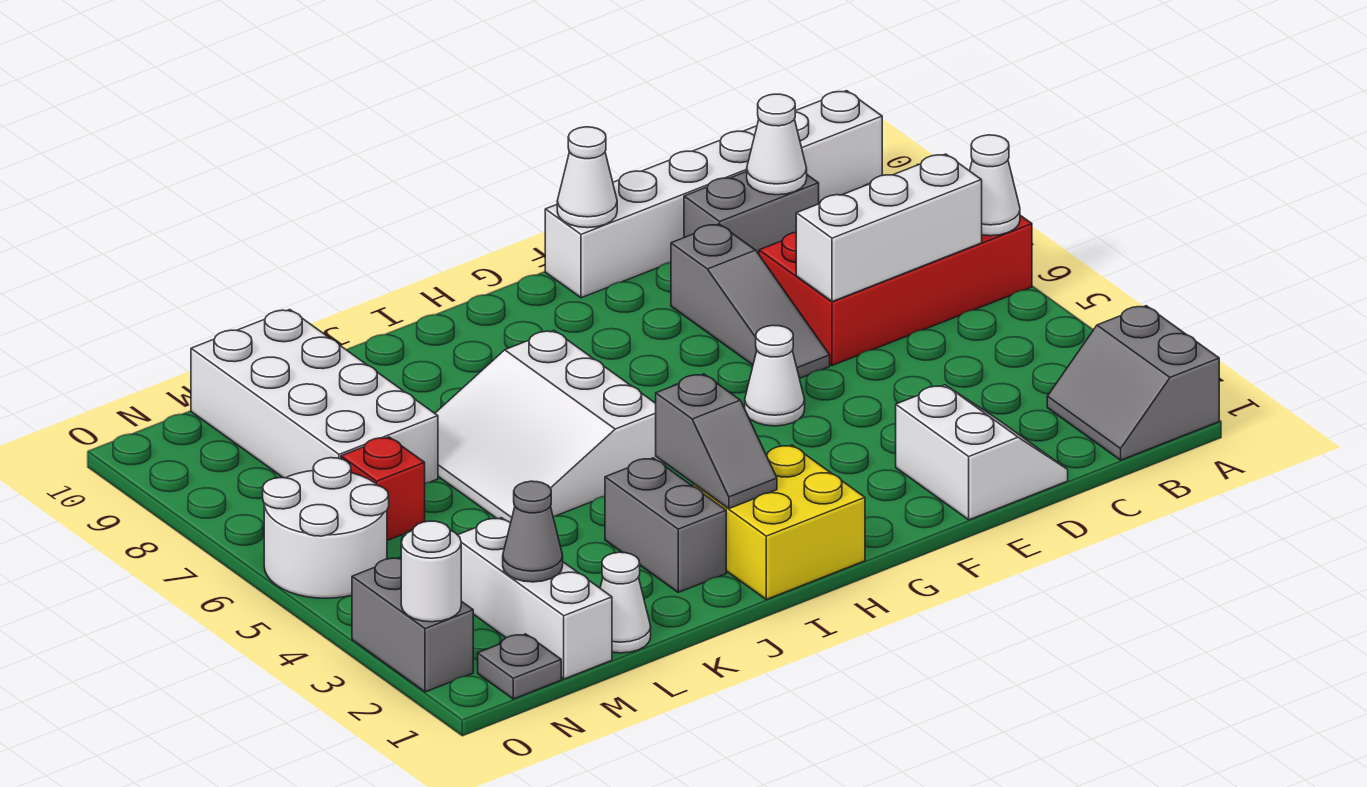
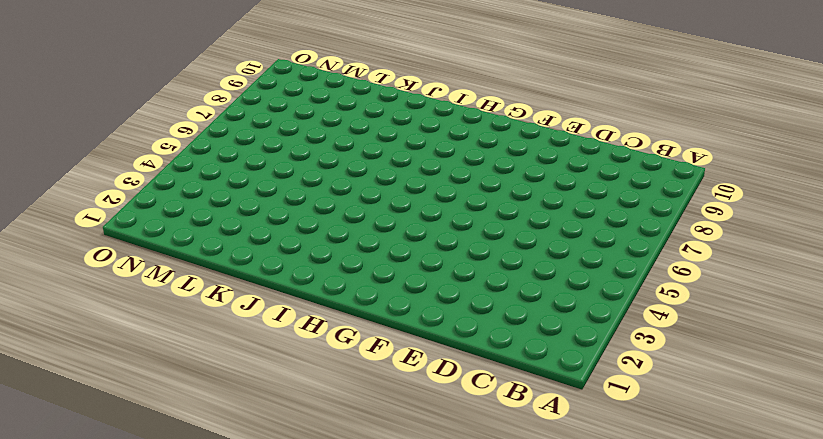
none -> grey slope A1:B2 level 1 top A
none -> red brick A6:D7 level 1
none -> white brick A10:F10 level 1

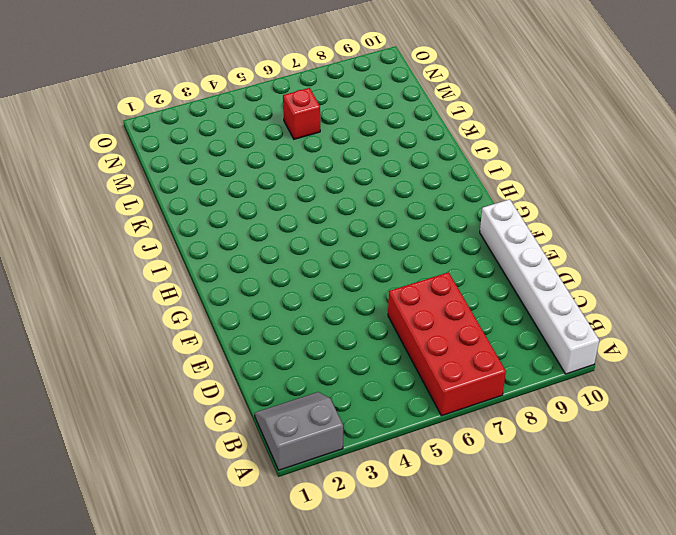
none -> grey brick C9:D9 level 1
none -> white slope D1:E2 level 1 top E
none -> grey slope E6:E8 level 1 top 8

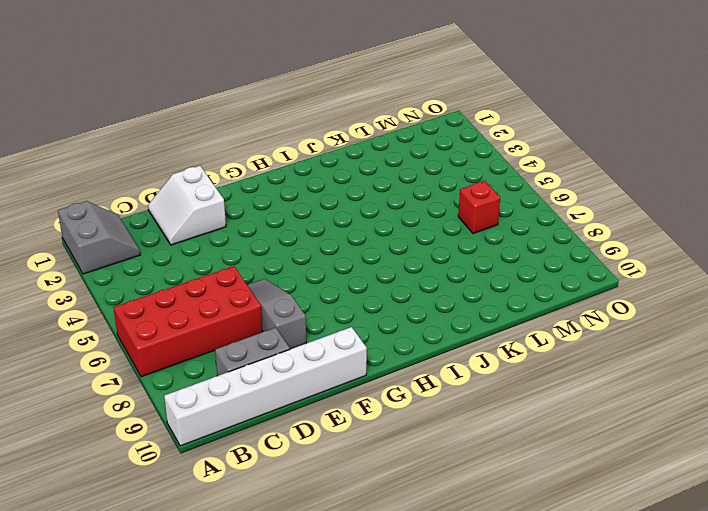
none -> white cone F5 level 1
none -> yellow brick H1:I2 level 1
none -> white slope I5:K7 level 1 top I

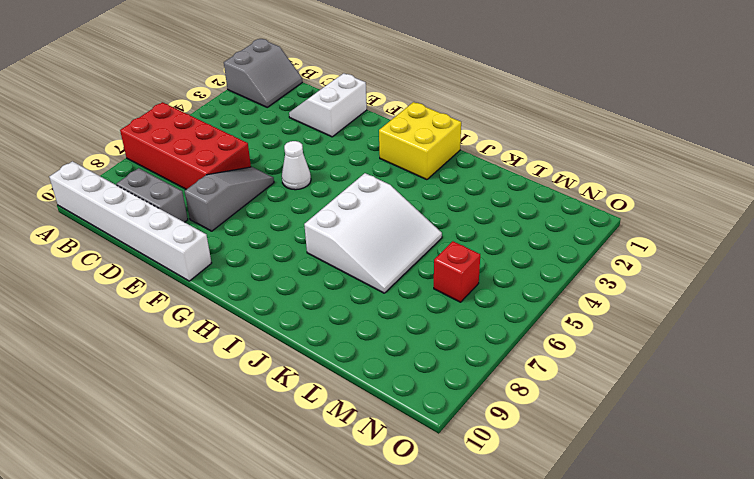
none -> grey brick J2:J3 level 1
none -> white cone L1 level 1
none -> white brick L7:M10 level 1

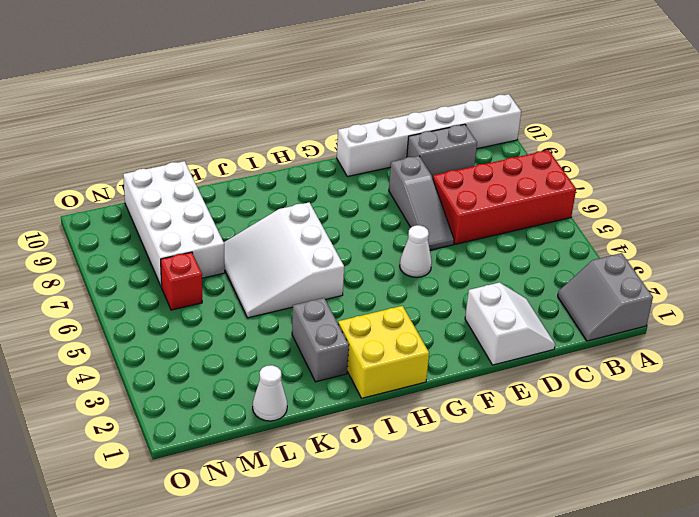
none -> white brick M1:M3 level 1
none -> grey plate N1 level 1
none -> white round brick N5:O6 level 1

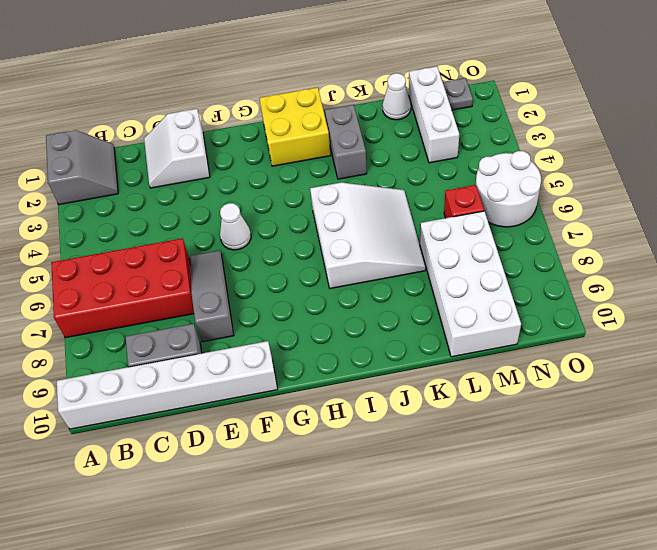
none -> grey brick O2:O3 level 1
none -> white cone A6 level 2
none -> white brick B6:D6 level 2

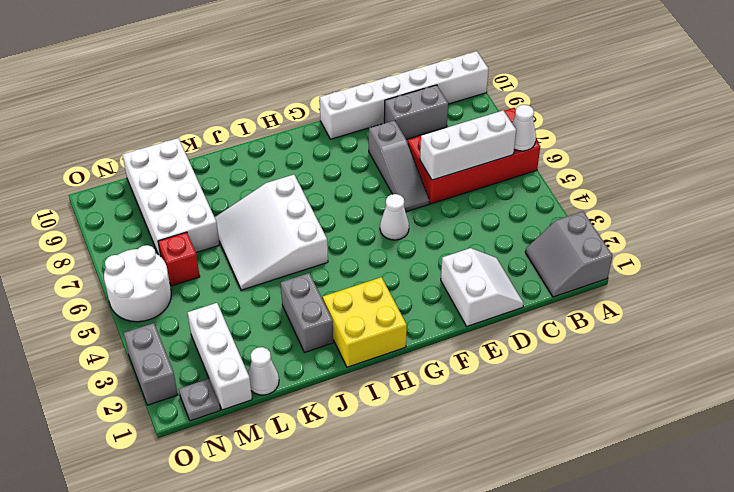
none -> white cone C9 level 2
none -> white cone F10 level 2
none -> grey slope I2:I3 level 2 top 3

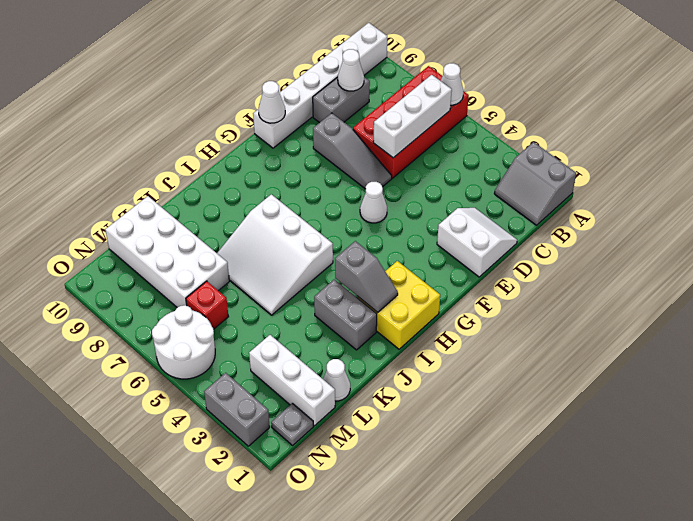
none -> grey cone M2 level 2
none -> white round brick O2 level 2

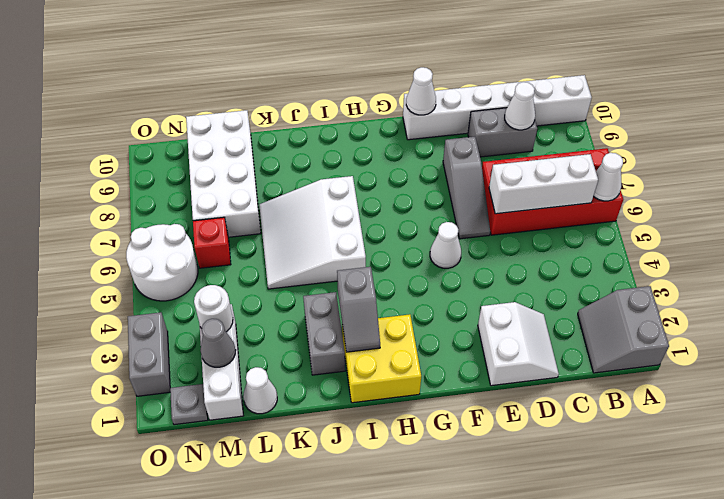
white round brick M3 level 2 -> white round brick O2 level 2

